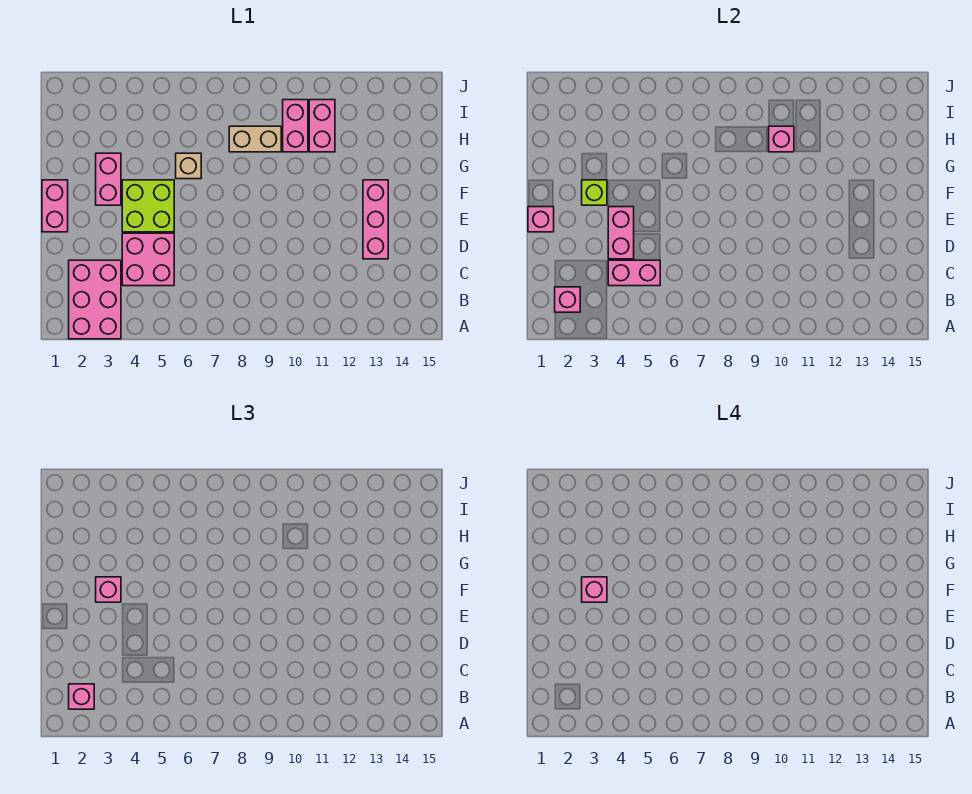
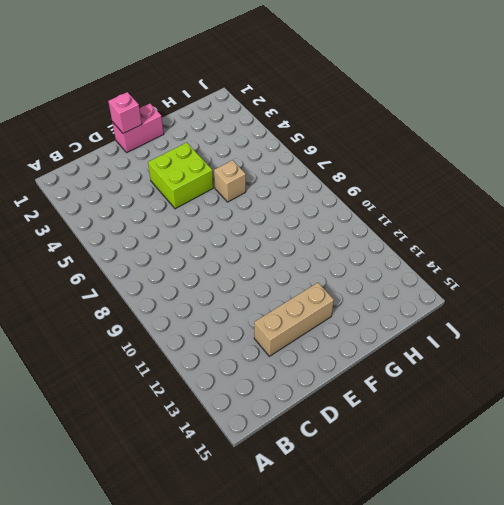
tan brick D13:F13 level 1 -> pink brick D13:F13 level 1
none -> pink brick A2:C3 level 1
none -> pink brick C4:D5 level 1
none -> pink brick F3:G3 level 1

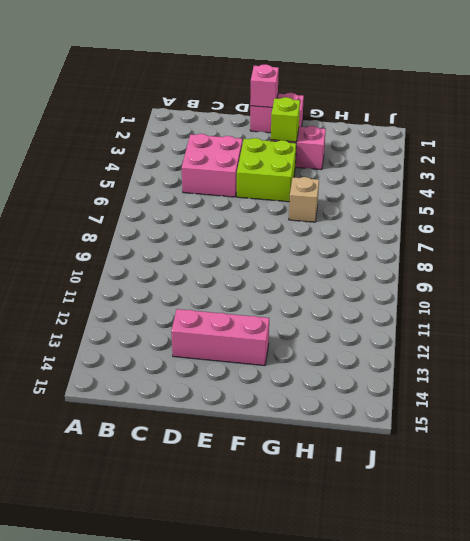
none -> pink brick A2:C3 level 1
none -> tan brick H8:H9 level 1
none -> pink brick H10:I10 level 1

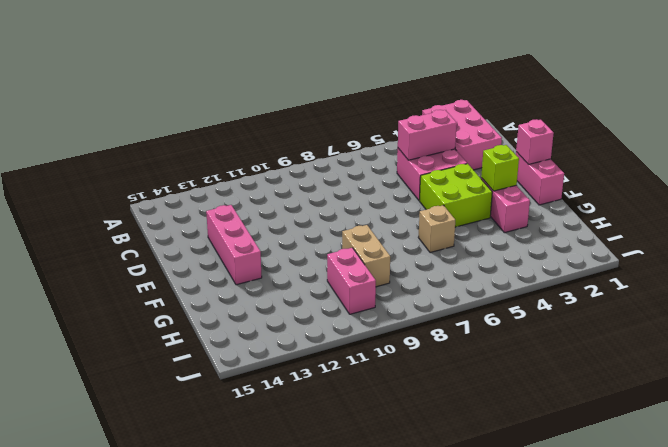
tan brick G9:H9 level 1 -> tan brick H8:H9 level 1
none -> pink brick H11:I11 level 1
none -> pink brick B2 level 2
none -> pink brick D4:E4 level 2

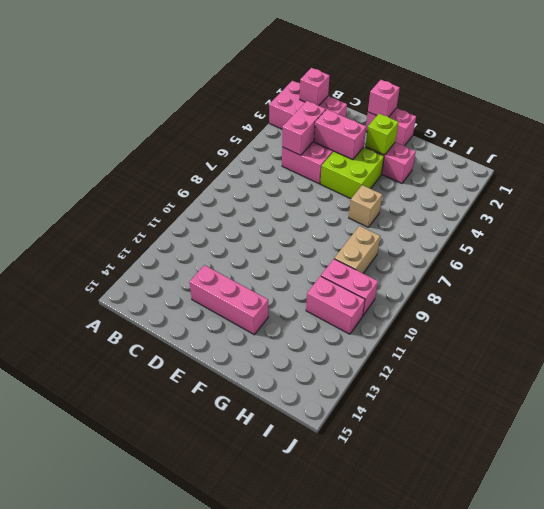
none -> pink brick H10 level 2
none -> pink brick B2 level 3
none -> pink brick F3 level 3

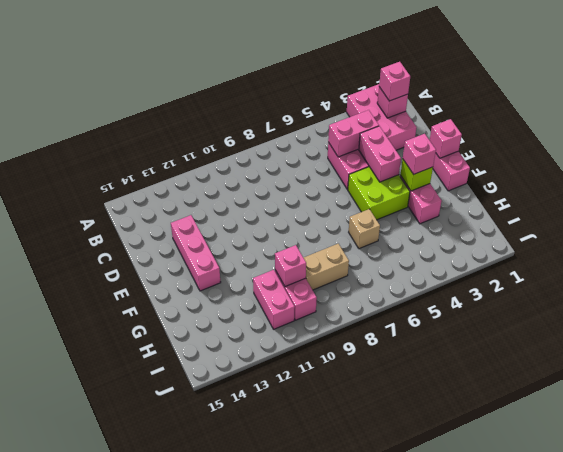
none -> pink brick F3 level 4

